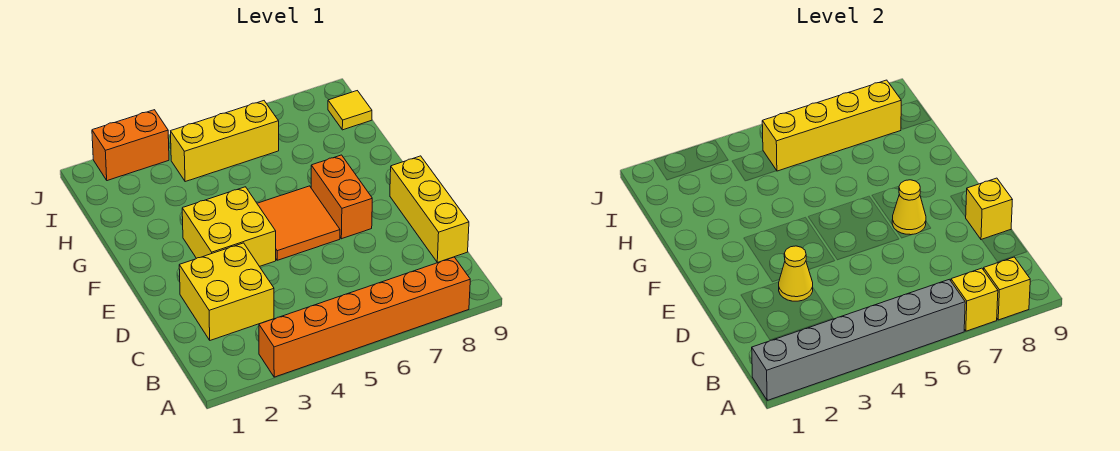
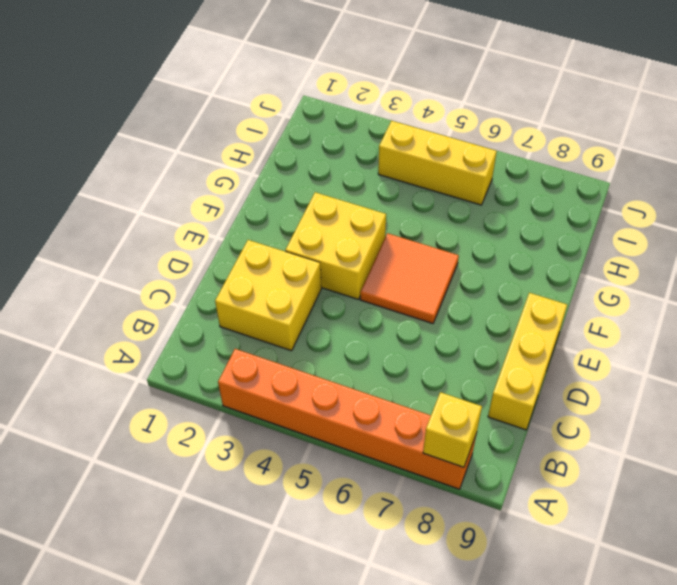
none -> orange brick E7:F7 level 1
none -> yellow tile I9 level 1
none -> orange brick J2:J3 level 1

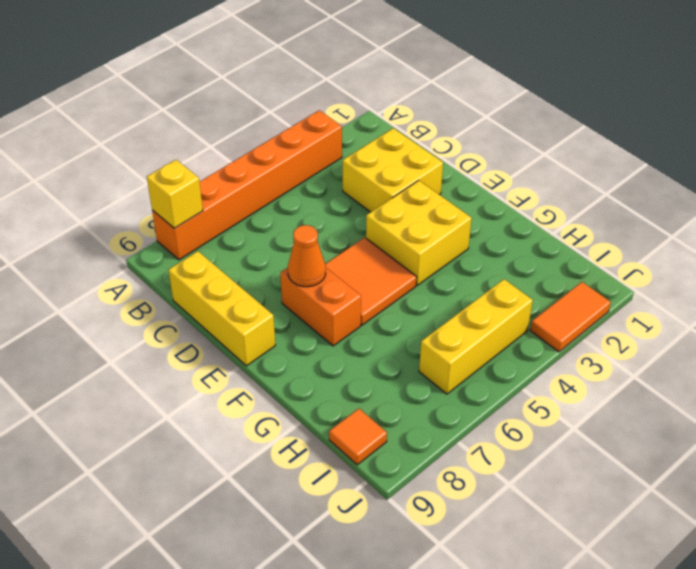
orange cone E7 level 2 -> yellow cone E7 level 2
orange tile I9 level 1 -> yellow tile I9 level 1
orange tile J2:J3 level 1 -> orange brick J2:J3 level 1
none -> grey brick A1:A6 level 2
none -> yellow brick A7 level 2
none -> yellow cone D3 level 2

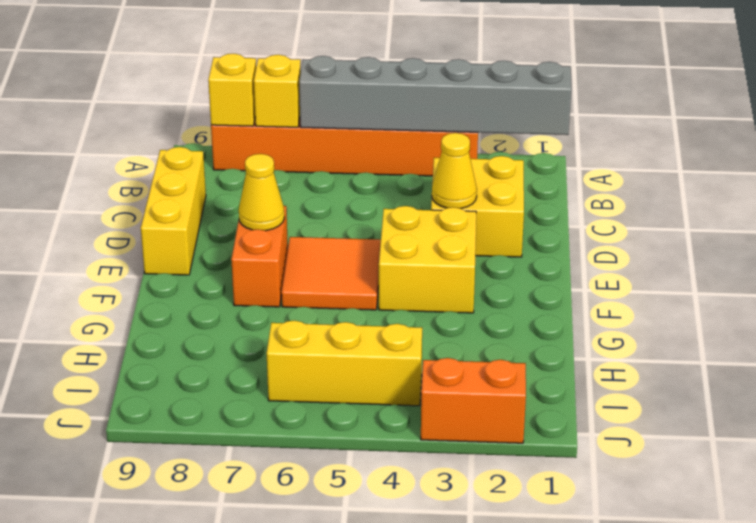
none -> yellow tile I9 level 1
none -> yellow brick D9 level 2
none -> yellow brick I5:I8 level 2

